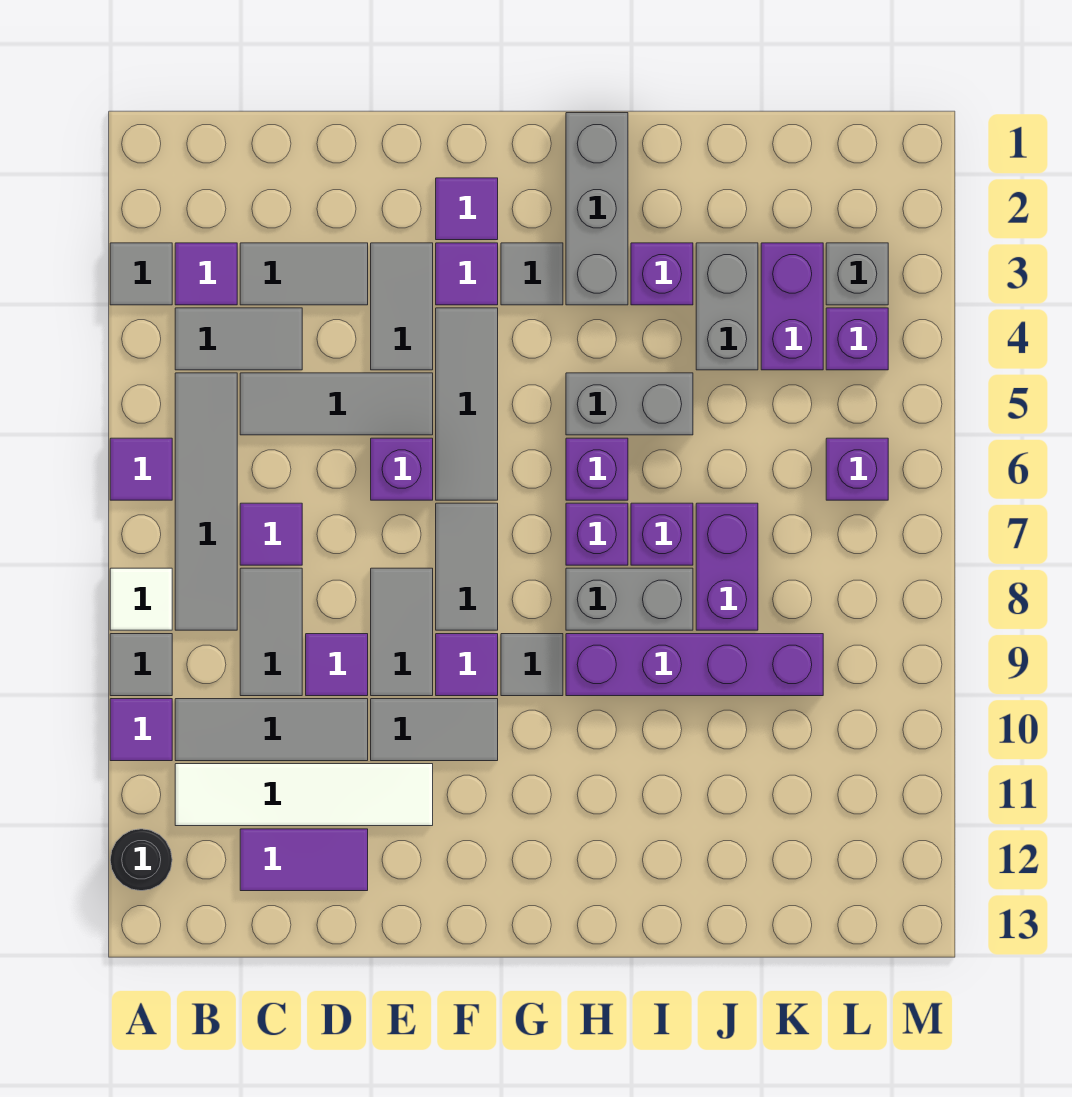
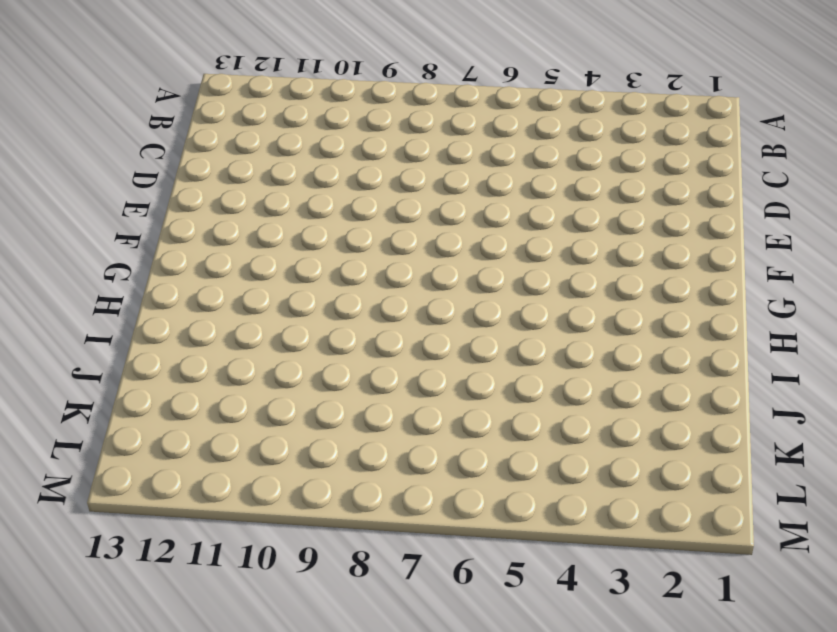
none -> grey tile A3 level 1
none -> purple tile A6 level 1
none -> white tile A8 level 1
none -> grey tile A9 level 1

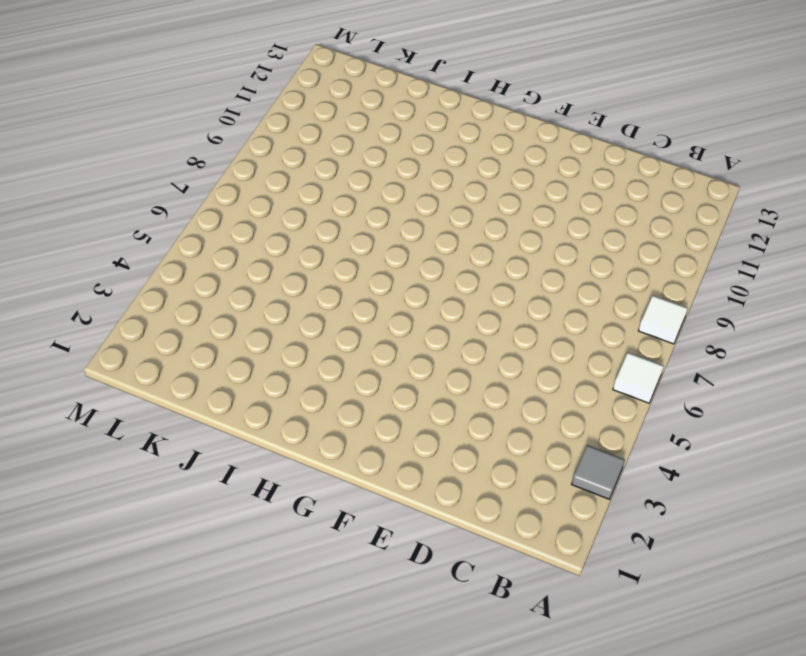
white tile A6 level 1 -> purple tile A6 level 1
none -> grey tile A9 level 1
none -> purple tile A10 level 1
none -> black round brick A12 level 1
none -> purple tile B3 level 1

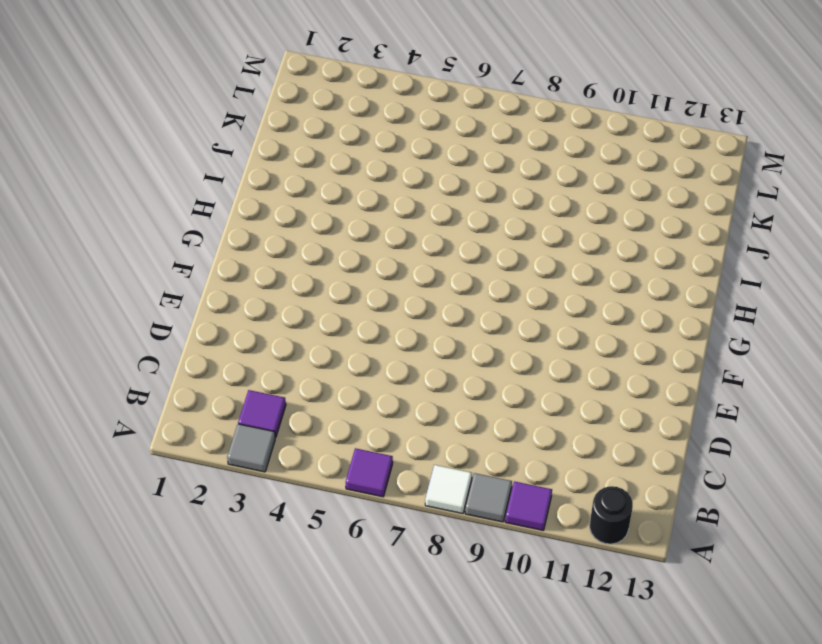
none -> grey tile B4:C4 level 1
none -> grey tile B5:B8 level 1
none -> grey tile B10:D10 level 1
none -> white tile B11:E11 level 1

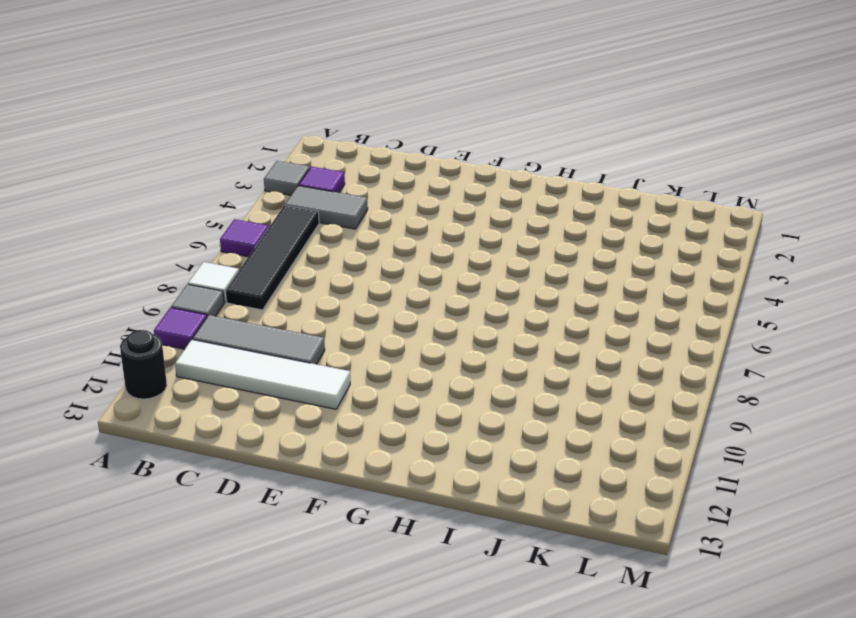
black tile B5:B8 level 1 -> grey tile B5:B8 level 1
none -> grey tile C3:D3 level 1
none -> grey tile C5:E5 level 1
none -> purple tile C7 level 1
none -> grey tile C8:C9 level 1

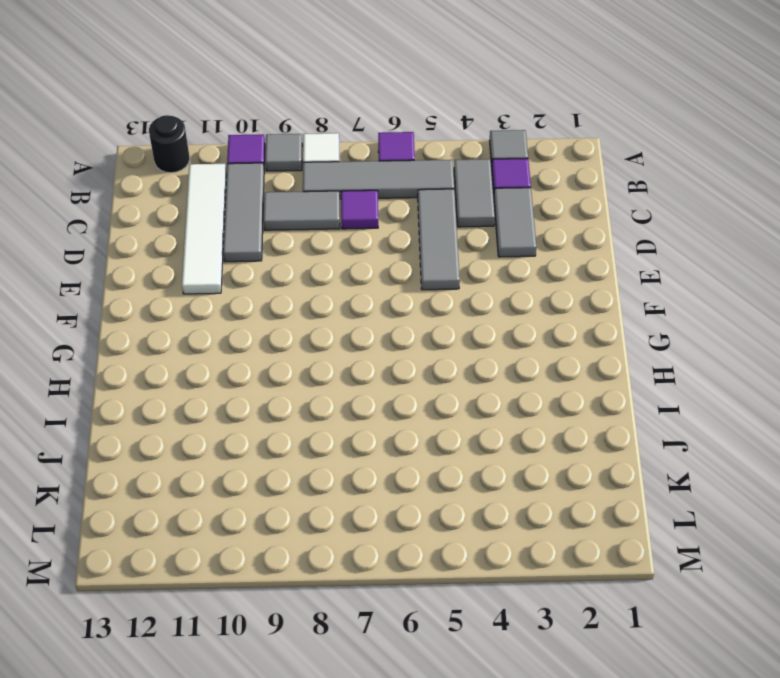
none -> purple tile C12:D12 level 1
none -> purple tile D9 level 1
none -> grey tile E3:E4 level 1
none -> purple brick E6 level 1

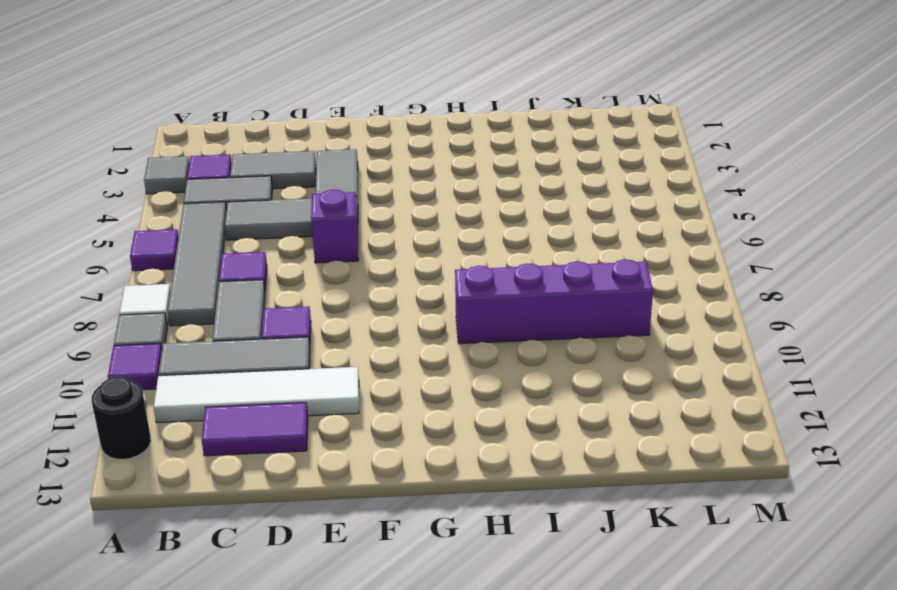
none -> grey tile E8:E9 level 1
none -> grey tile E10:F10 level 1
none -> purple tile F2 level 1
none -> purple tile F3 level 1

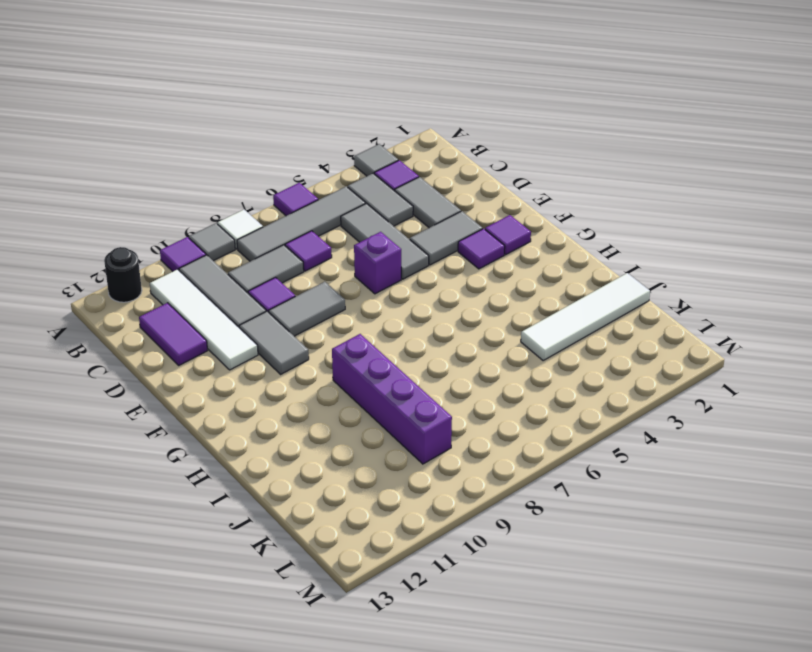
white tile J1:J4 level 1 -> grey brick J3:J4 level 1
none -> grey tile F4:F6 level 1
none -> grey tile F7:F8 level 1
none -> purple tile F9 level 1
none -> grey tile G3 level 1

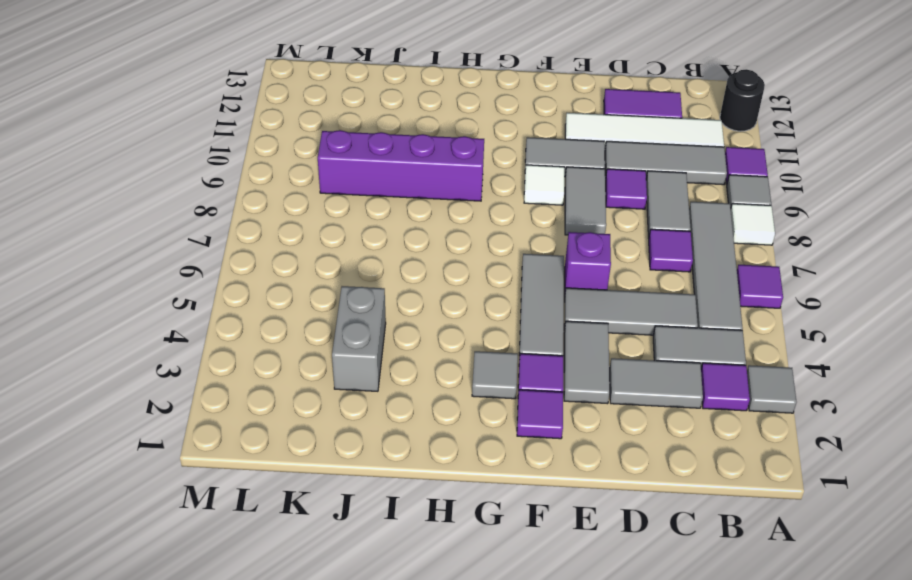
white tile F9 level 1 -> purple tile F9 level 1
none -> grey tile F7:F8 level 1
none -> grey tile G9 level 1
none -> grey brick H1:H3 level 1
none -> grey brick H5:I5 level 1

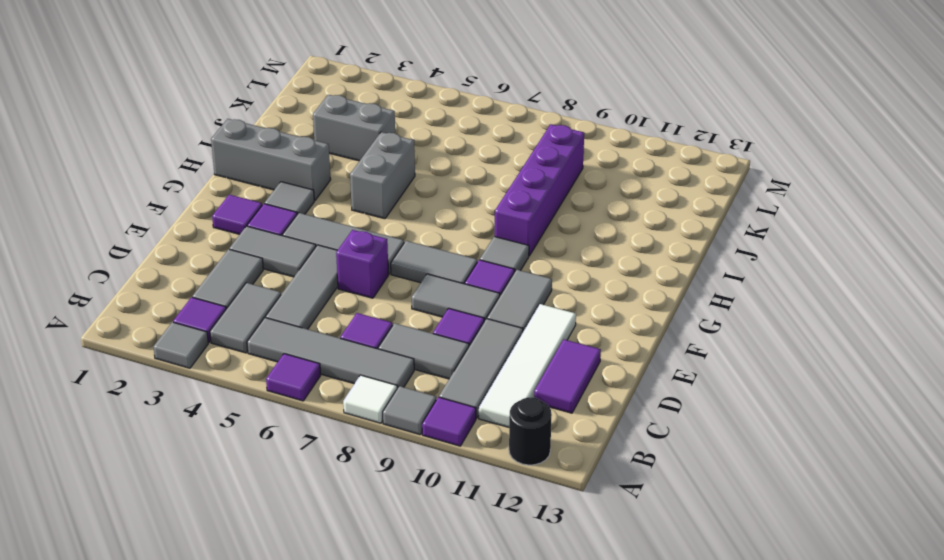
none -> purple brick H6 level 1
none -> purple brick H7 level 1
none -> grey brick H8:I8 level 1
none -> purple brick I3 level 1

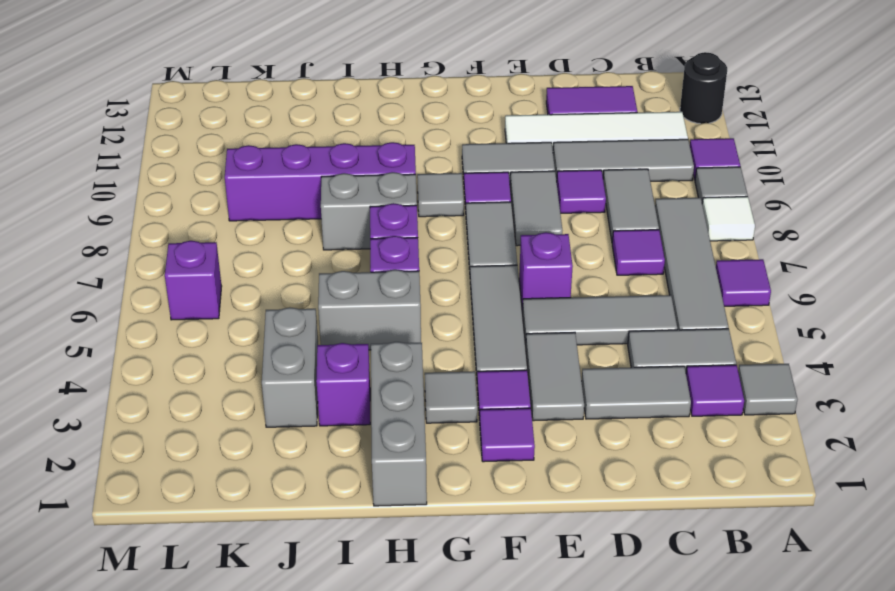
none -> purple brick I7 level 1
none -> purple brick J7:J8 level 1
none -> purple brick K3:K4 level 1
none -> grey brick L3 level 1

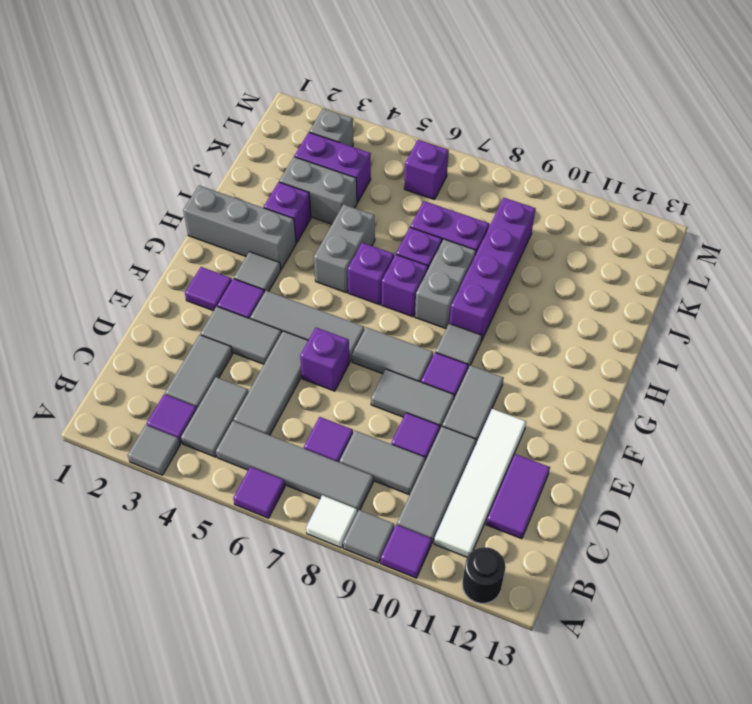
none -> purple brick L4 level 1

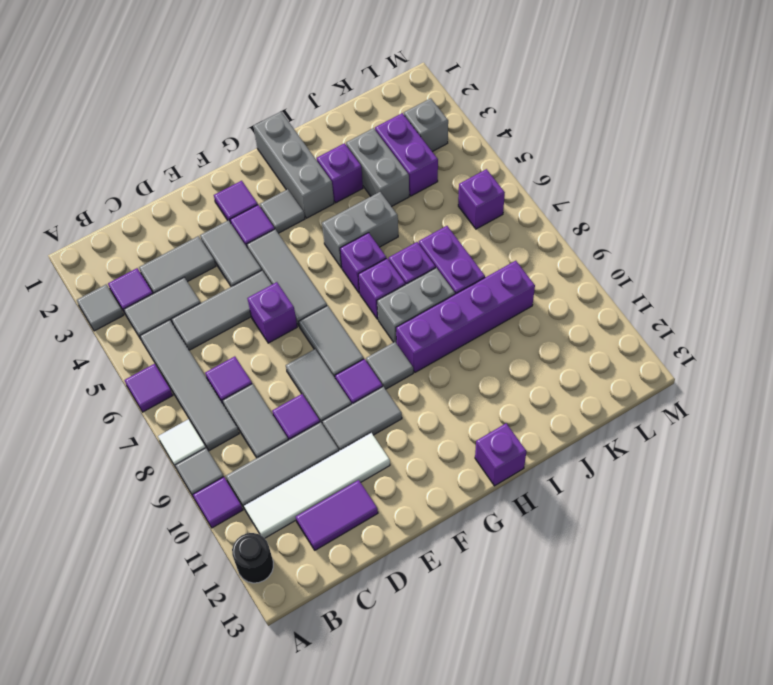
purple brick H13 level 1 -> purple brick L4 level 1

